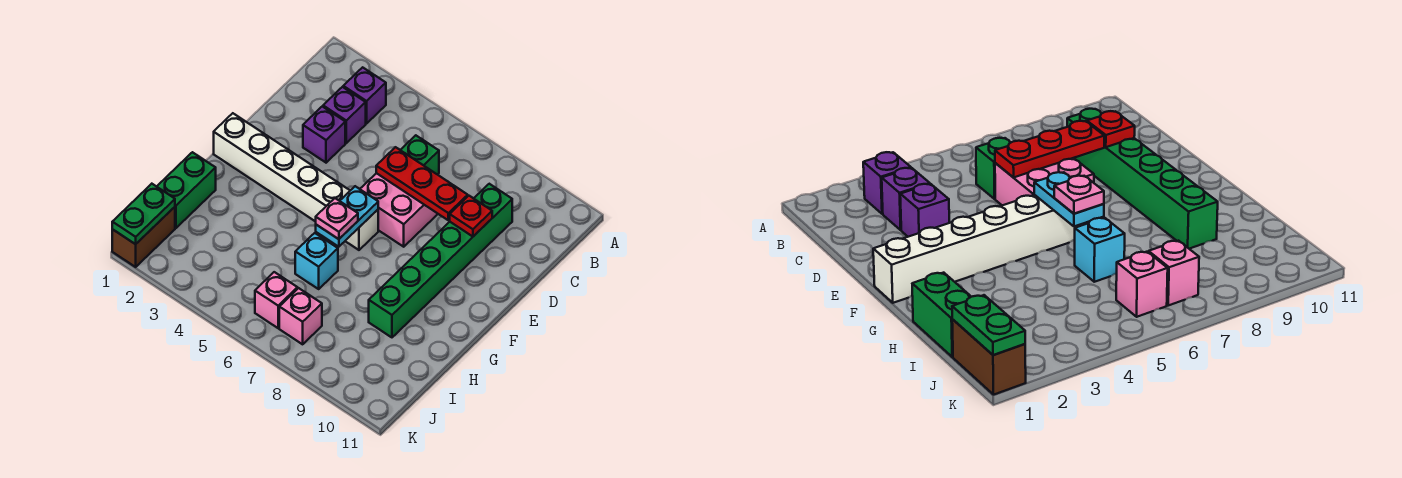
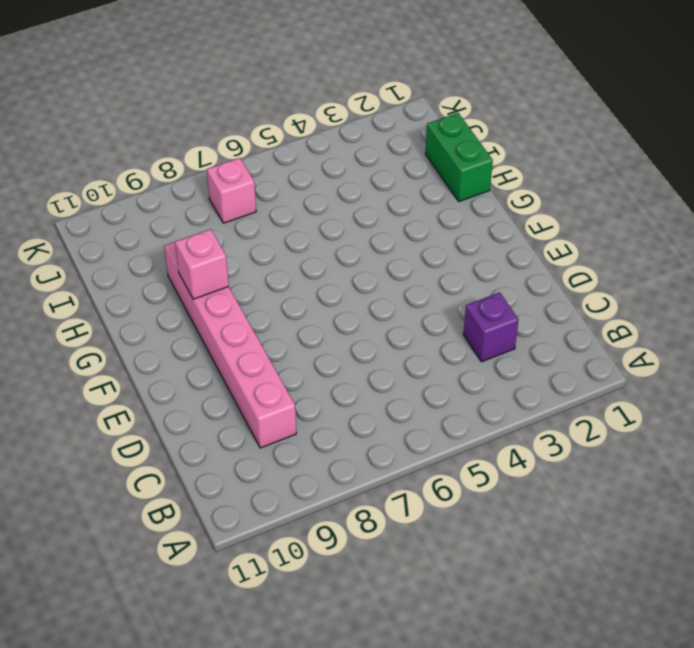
pink brick C9:H9 level 1 -> green brick C9:H9 level 1
pink brick G9 level 2 -> pink brick J6 level 1
none -> purple brick B3 level 1
none -> green brick C6 level 1
none -> purple brick D3 level 1

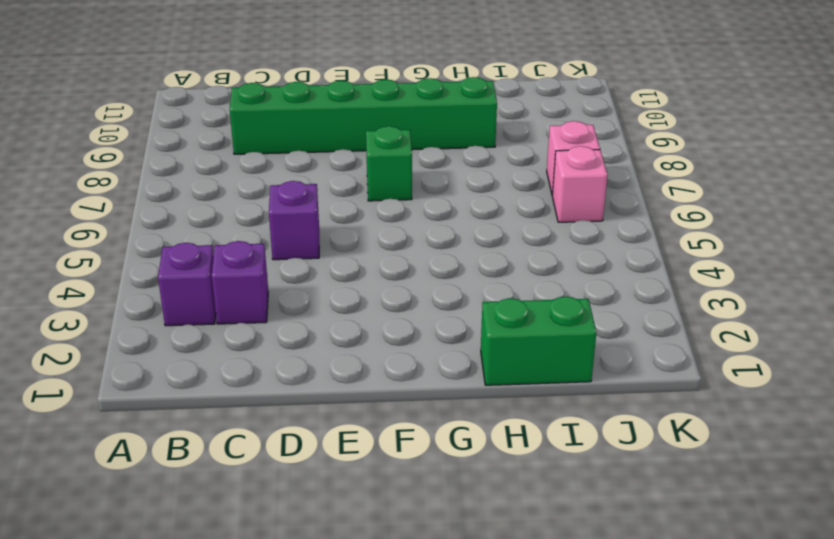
purple brick D5 level 1 -> purple brick D3 level 1
green brick F7 level 1 -> green brick C6 level 1
none -> pink brick D6:E7 level 1
none -> white brick F1:F6 level 1
none -> cyan brick H6 level 1

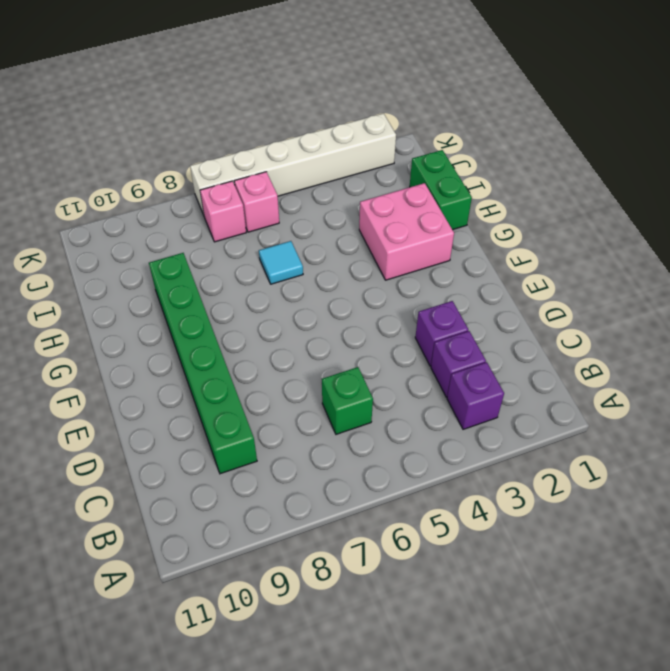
pink brick G2:H3 level 1 -> pink brick D6:E7 level 1
cyan tile H6 level 1 -> cyan brick H6 level 1
white brick K2:K7 level 1 -> white brick F1:F6 level 1
none -> brown brick J1:K1 level 1
none -> red plate D6:D8 level 2
none -> red plate D9 level 2

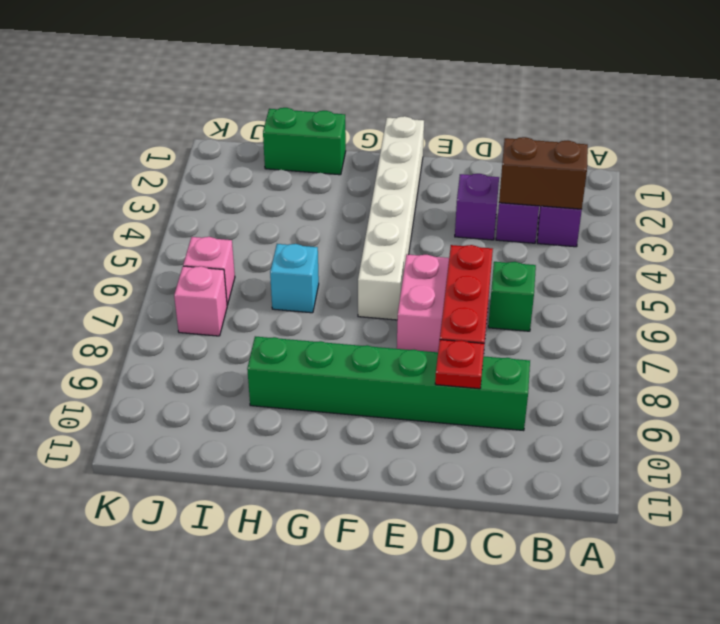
brown brick B3:C3 level 2 -> brown brick J1:K1 level 1
none -> cyan plate F6:G6 level 2
none -> green plate J1:K1 level 2
none -> pink plate G6 level 3

